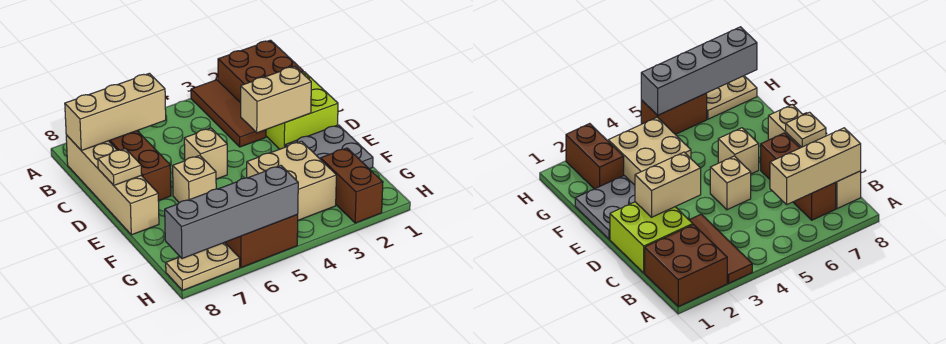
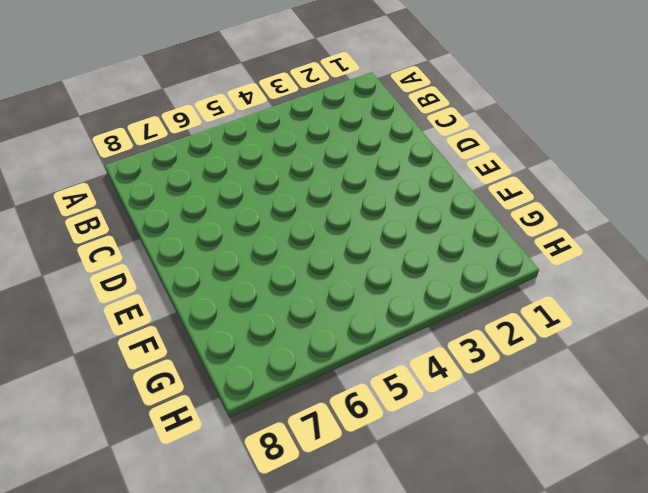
none -> brown brick A1:B2 level 1
none -> brown tile A3:C3 level 1
none -> brown brick B7:D7 level 1

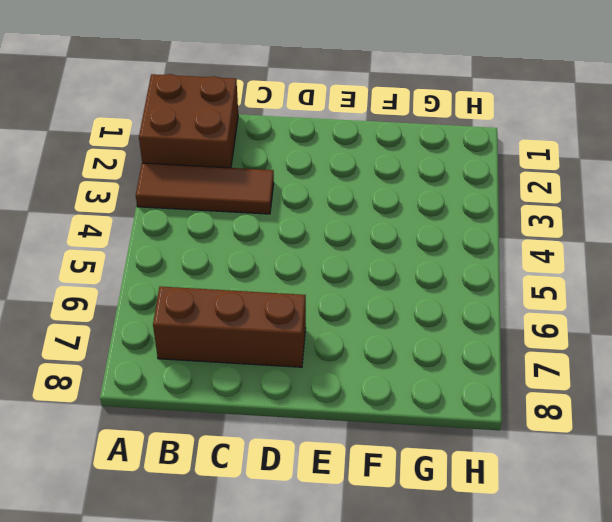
none -> tan brick B8:E8 level 1
none -> lime brick C1:D2 level 1
none -> tan brick D5 level 1

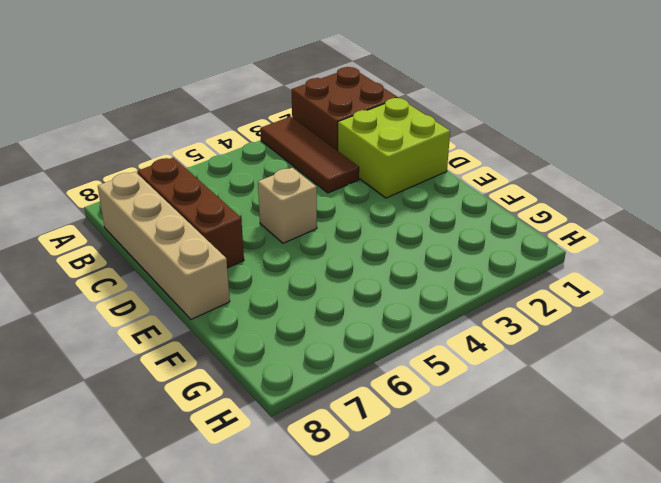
none -> grey plate E1:F2 level 1
none -> tan brick E6 level 1
none -> tan brick F3:G4 level 1

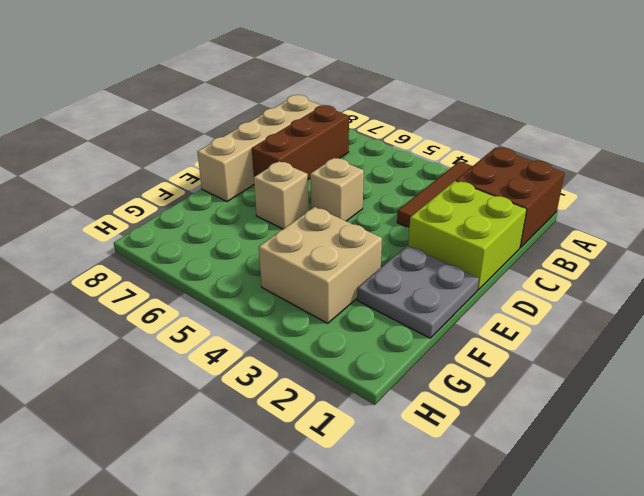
none -> brown brick G2:H2 level 1
none -> brown brick H5:H6 level 1
none -> tan plate H7:H8 level 1

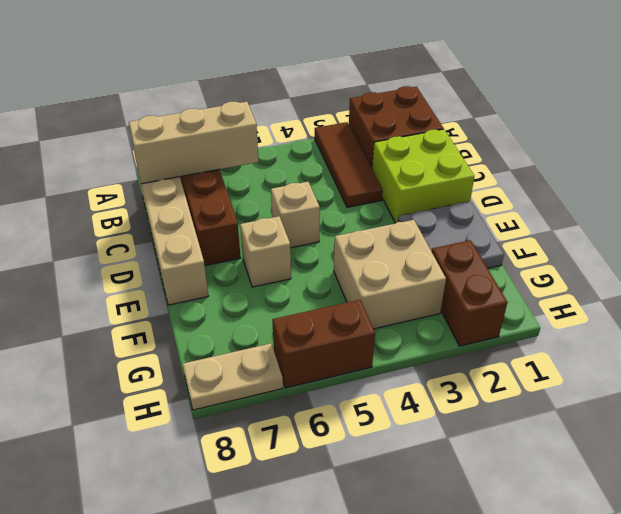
none -> tan brick D2:D3 level 2
none -> tan plate D8 level 2
none -> grey brick H5:H8 level 2

